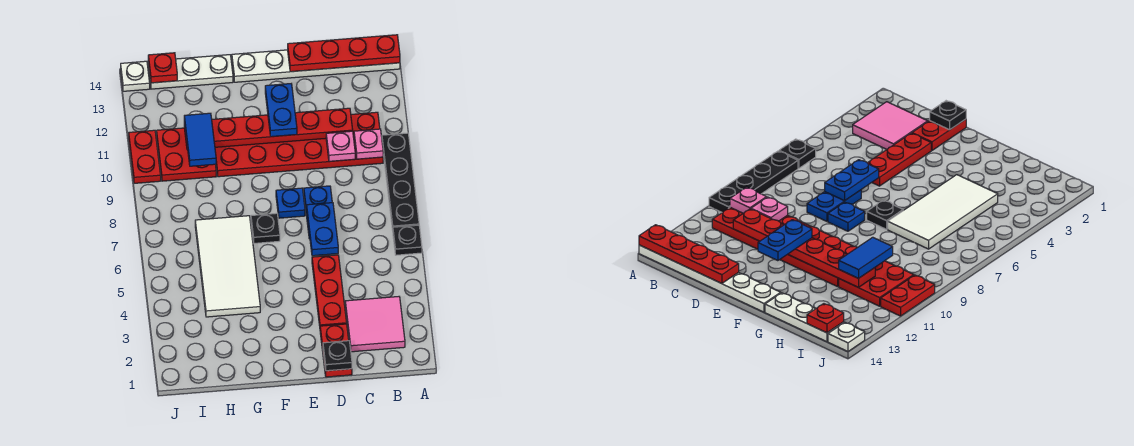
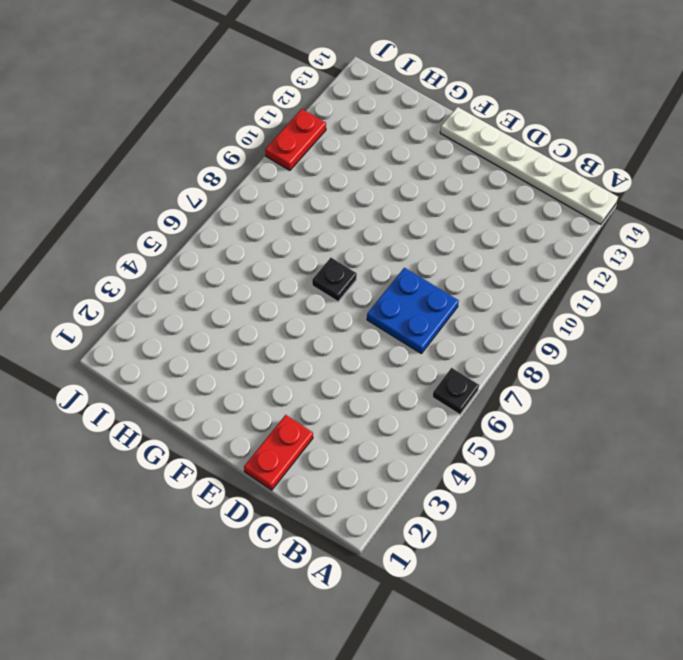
blue plate C7:D8 level 1 -> blue plate D7:D8 level 1
none -> black plate A7:A10 level 1
none -> pink tile B2:C3 level 1
none -> red plate B10:G11 level 1

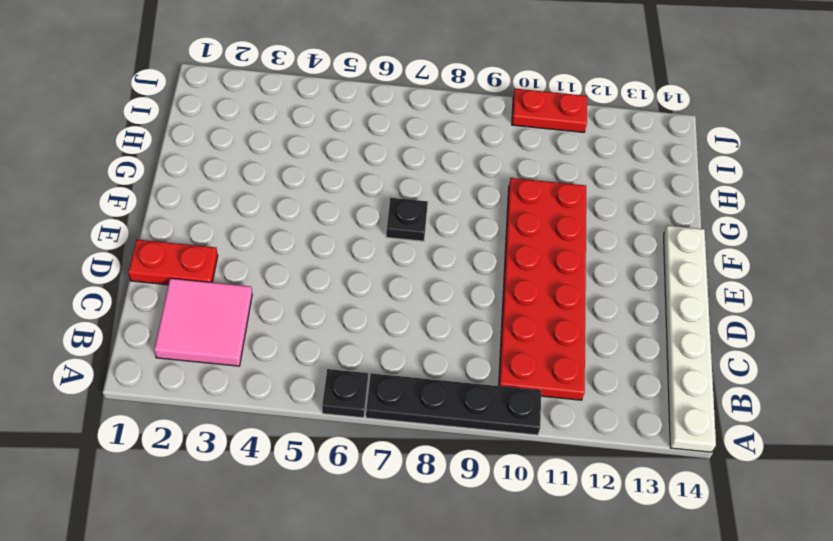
none -> red plate D3:D5 level 1
none -> blue plate D7:D8 level 1
none -> blue plate E8 level 1

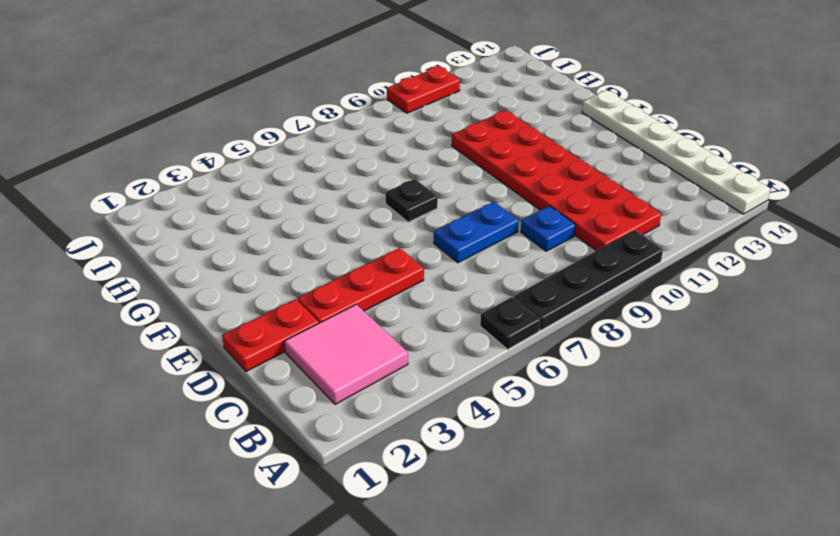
blue plate C9 level 1 -> blue plate E8 level 1
none -> white tile G4:H7 level 1
none -> white plate G14:I14 level 1
none -> red plate H10:I11 level 1

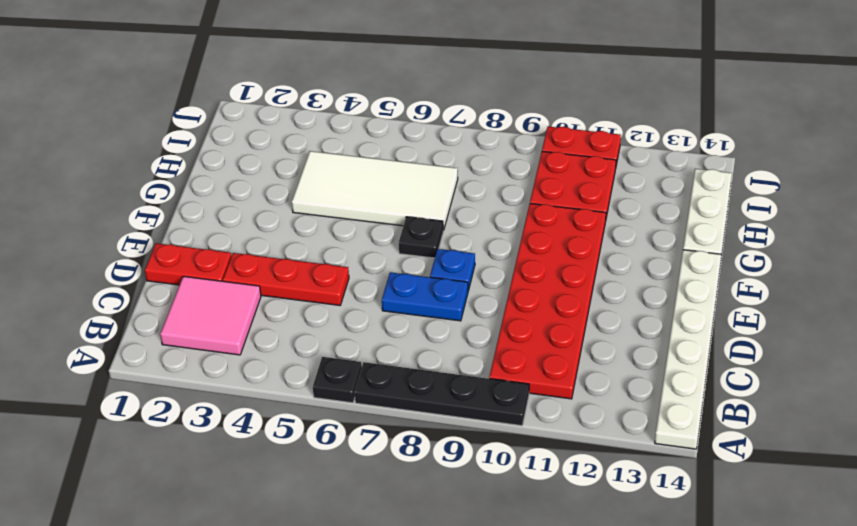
none -> white plate J14 level 1
none -> red plate A14:D14 level 2
none -> pink plate B10 level 2

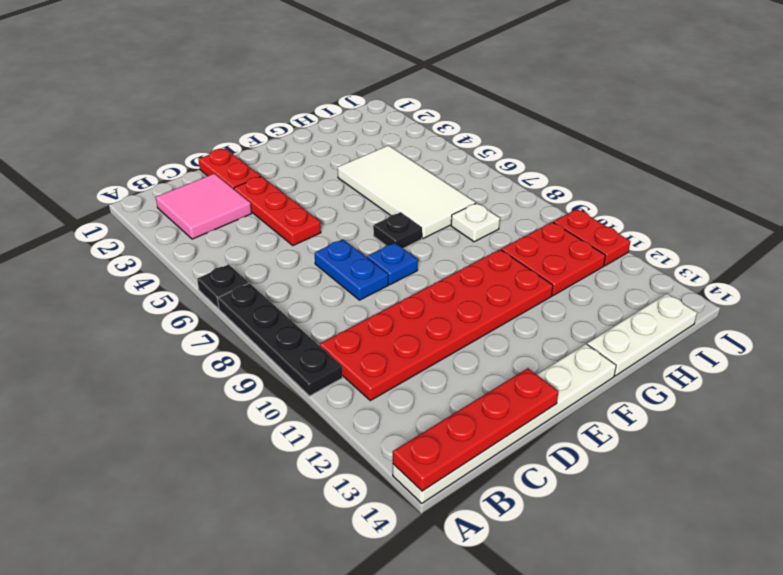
white plate H8 level 1 -> white plate J14 level 1
none -> pink plate B10 level 2
none -> pink plate C10 level 2
none -> red plate C11:H11 level 2

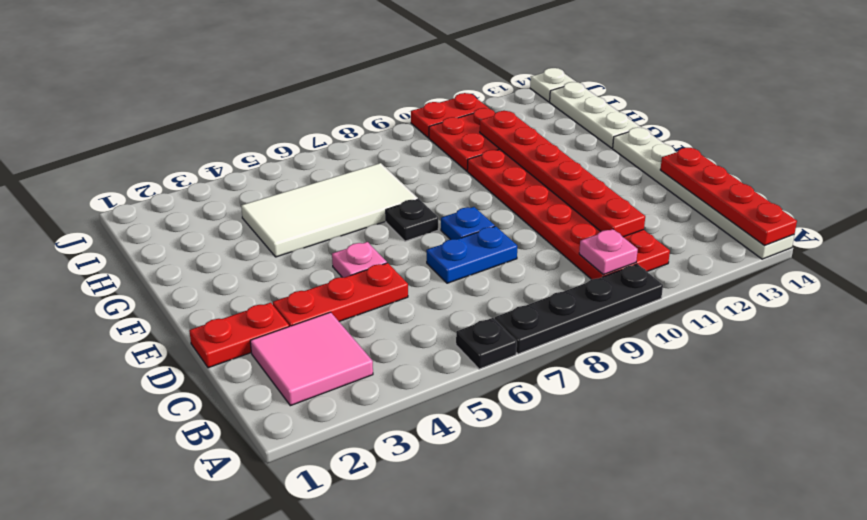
pink plate E5 level 1 -> pink plate C10 level 2
none -> black plate D1 level 2
none -> blue plate D6:D7 level 2
none -> red plate I14 level 2

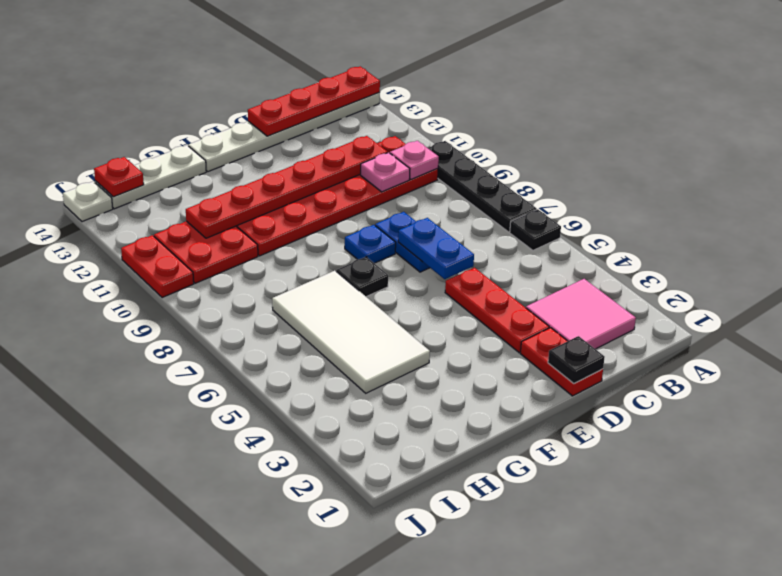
none -> blue plate E11:E12 level 3
none -> blue tile H10:H11 level 3

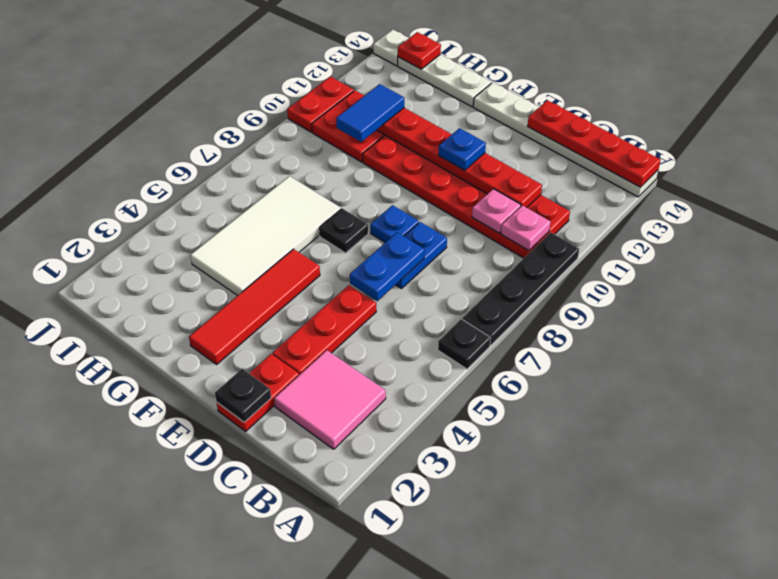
blue plate E11 level 3 -> blue plate E11:E12 level 3
red tile F2:F5 level 1 -> none

